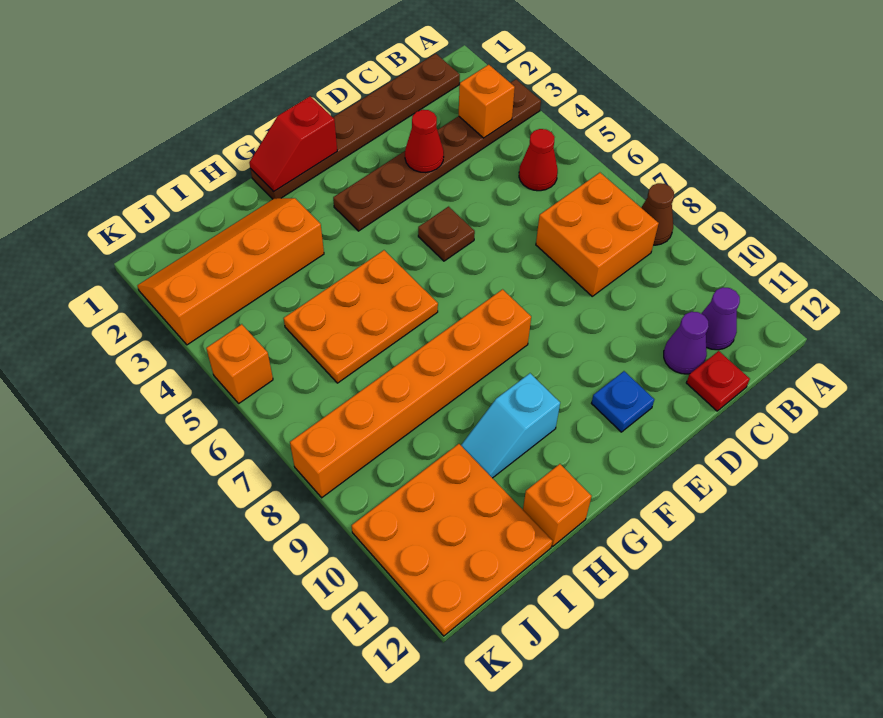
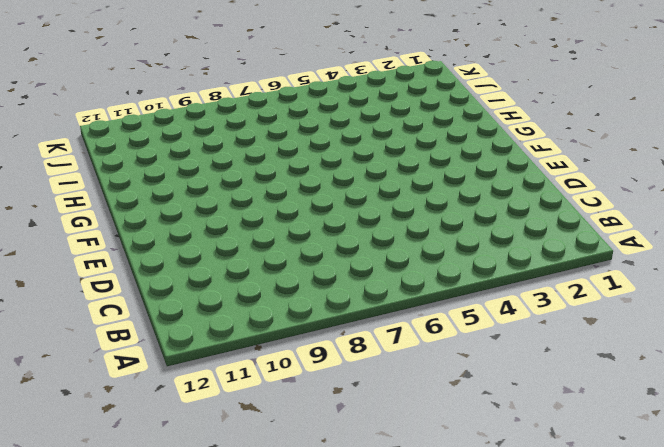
none -> brown plate A3:F3 level 1
none -> brown cone A8 level 1
none -> brown plate B1:G1 level 1

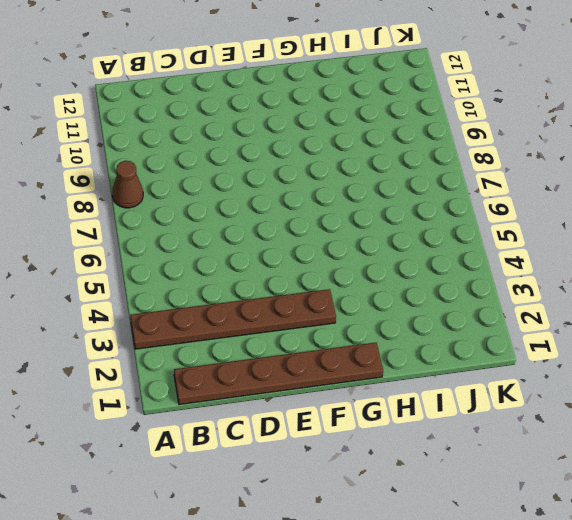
none -> red cone B5 level 1
none -> orange brick B7:C8 level 1
none -> purple cone B11 level 1

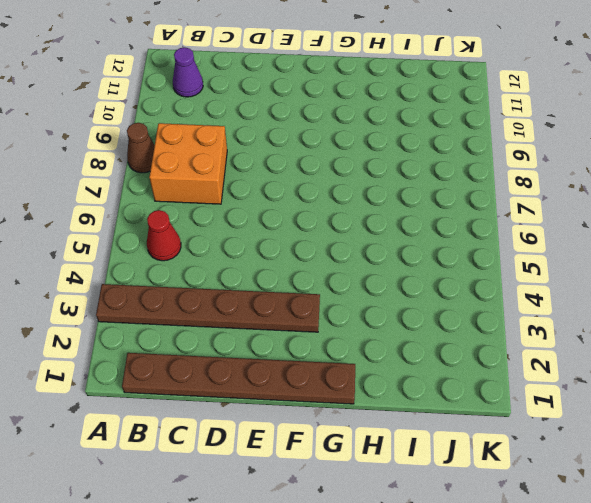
none -> purple cone C11 level 1
none -> red plate C12 level 1
none -> brown plate E5 level 1

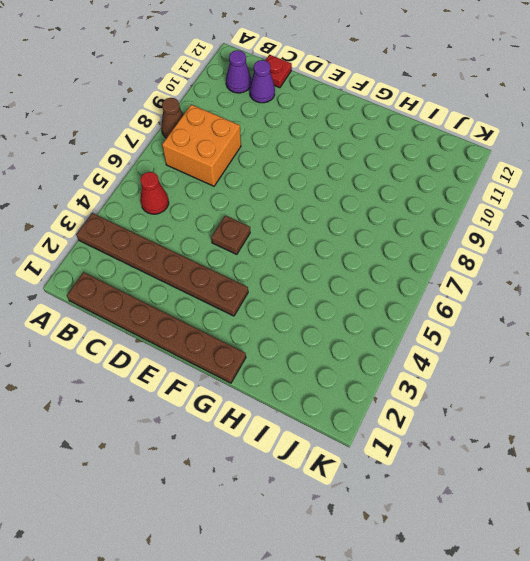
none -> blue plate E11 level 1
none -> orange brick F8:K8 level 1
none -> orange plate G5:I6 level 1

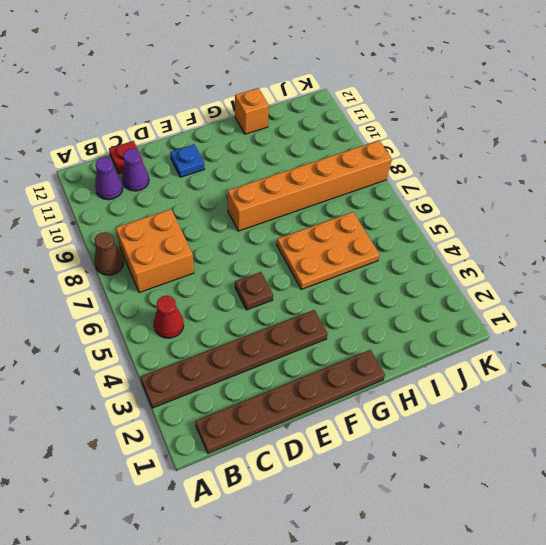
none -> cyan slope G10:H10 level 1 top G
none -> orange slope H2:K3 level 1 top 3
none -> orange plate I10:K12 level 1

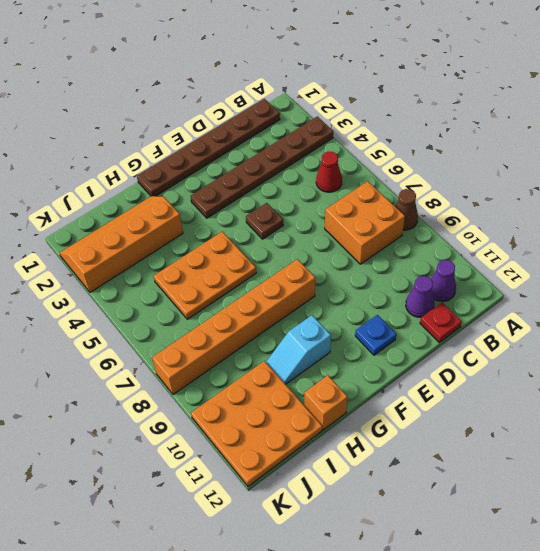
none -> orange brick K5 level 1
none -> orange brick B3 level 2
none -> red cone D3 level 2

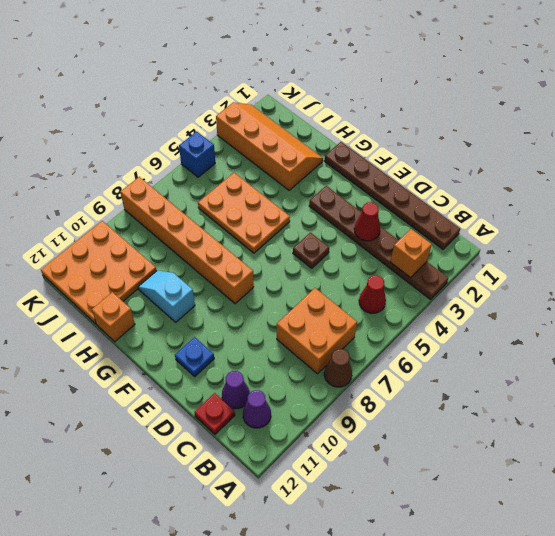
blue brick K5 level 1 -> orange brick K5 level 1
none -> red slope F1:G1 level 2 top F

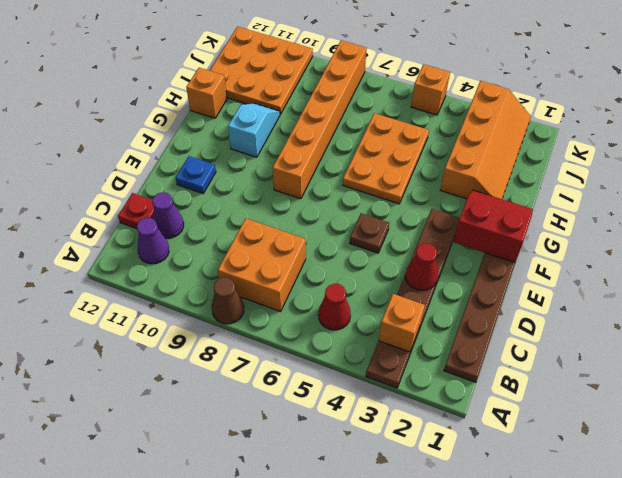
red slope F1:G2 level 2 top F -> red slope F1:G1 level 2 top F

